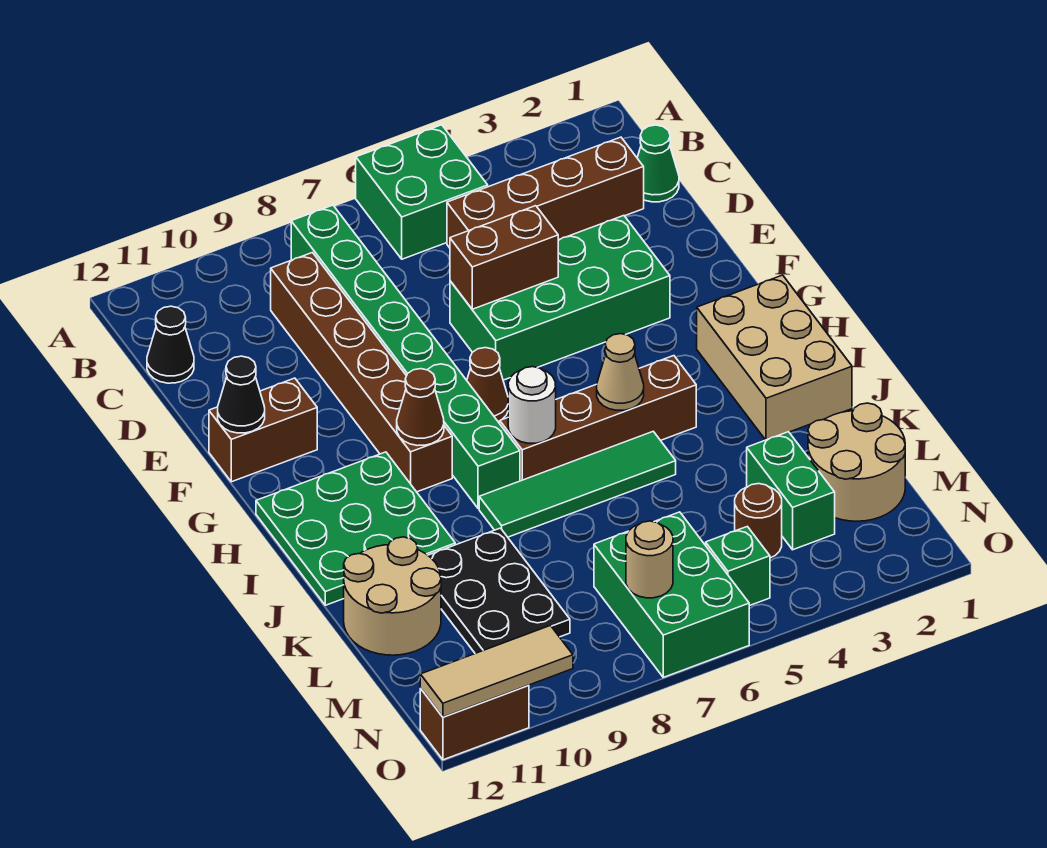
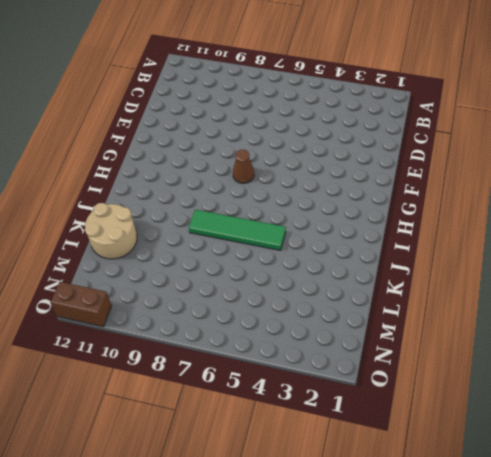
none -> green brick A5:B6 level 1
none -> green brick B8:I8 level 1
none -> green cone C1 level 1

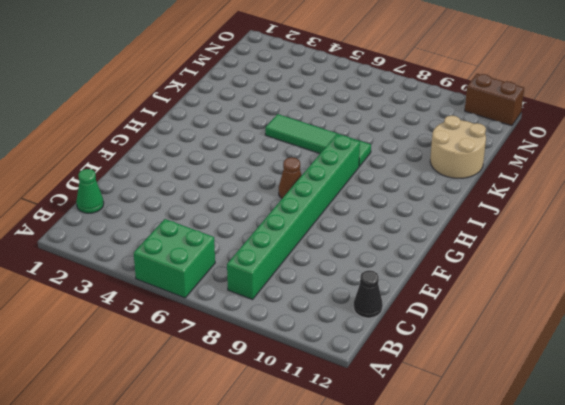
none -> brown brick C2:C5 level 1
none -> brown brick C9:H9 level 1
none -> green brick E3:F6 level 1

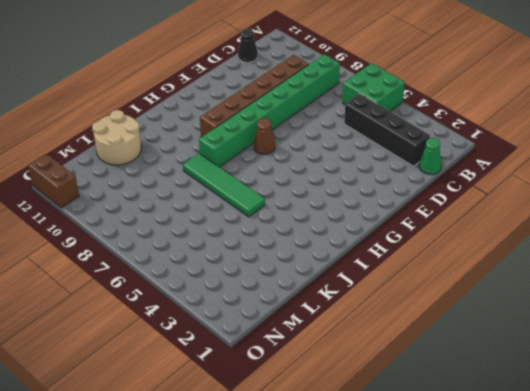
black brick C2:C5 level 1 -> brown brick C2:C5 level 1
none -> green brick E3:F6 level 1
none -> brown brick F11:F12 level 1
none -> tan brick H1:J2 level 1

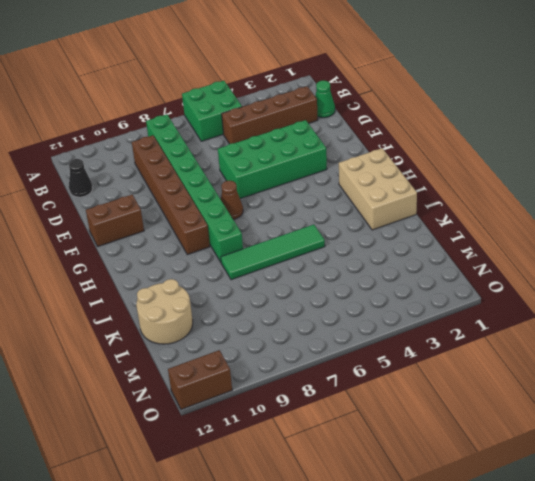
none -> green plate H10:J12 level 1
none -> brown brick I4:I7 level 1
none -> black plate K9:M10 level 1

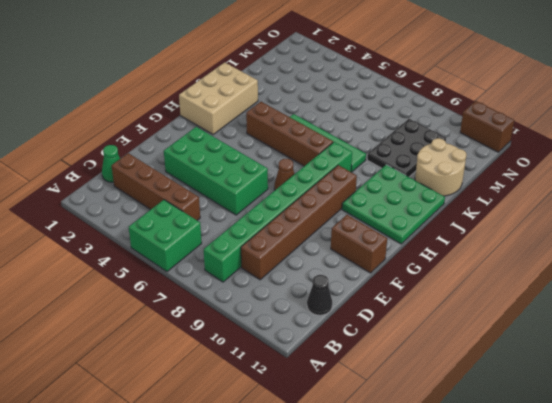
none -> tan round brick L1:M2 level 1
none -> green brick L3:M3 level 1
none -> brown round brick M4 level 1

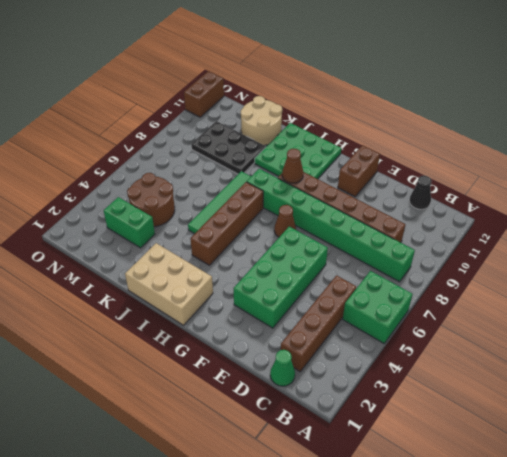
brown round brick L4:M5 level 1 -> brown round brick M4 level 1
none -> tan round brick L1:M2 level 1
none -> green brick M6:O7 level 1
none -> green brick N5 level 1

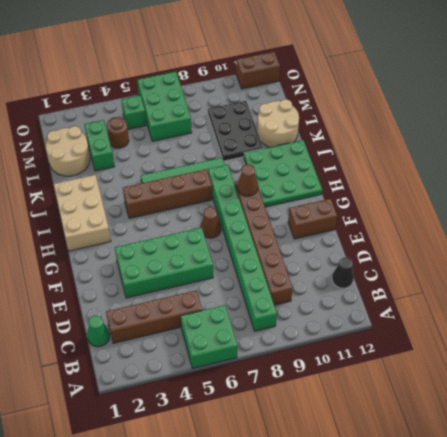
none -> brown brick E5:E6 level 2
none -> black cone F12 level 2
none -> tan cone I5 level 2

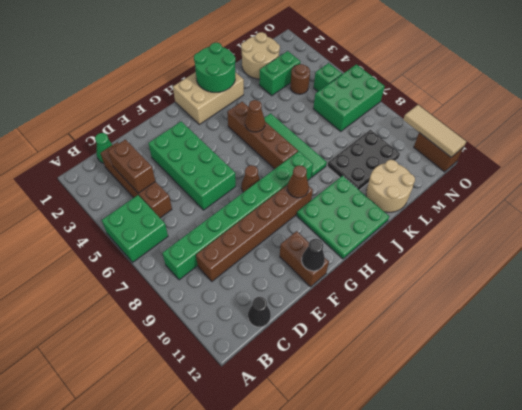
brown brick C3:C4 level 2 -> brown brick E5:E6 level 2
green round brick I1:J2 level 2 -> none
brown cone I5 level 2 -> tan cone I5 level 2
none -> white round brick I7 level 2
none -> tan round brick N7 level 2

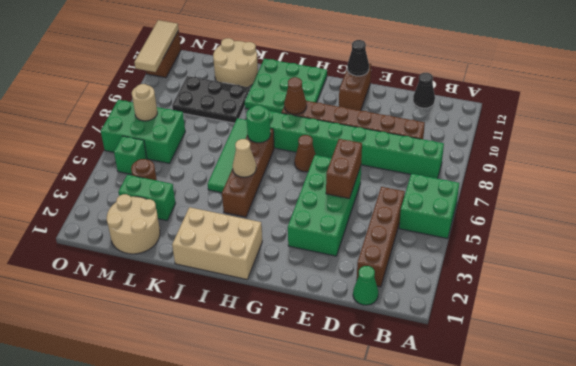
green round brick I7 level 2 -> white round brick I7 level 2

